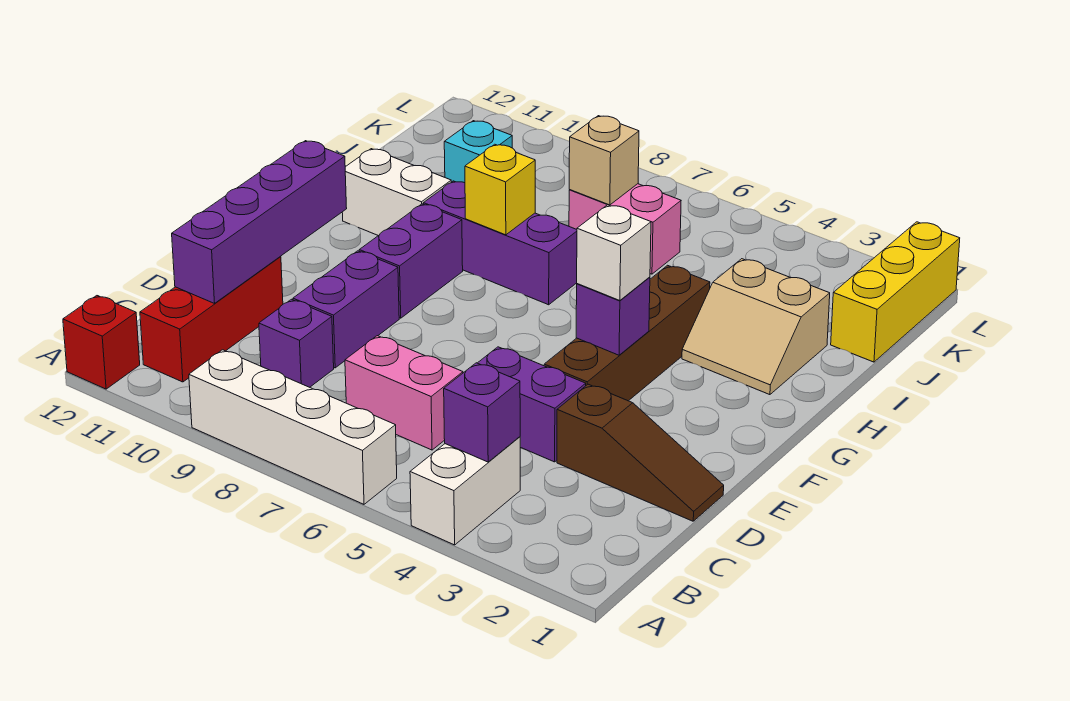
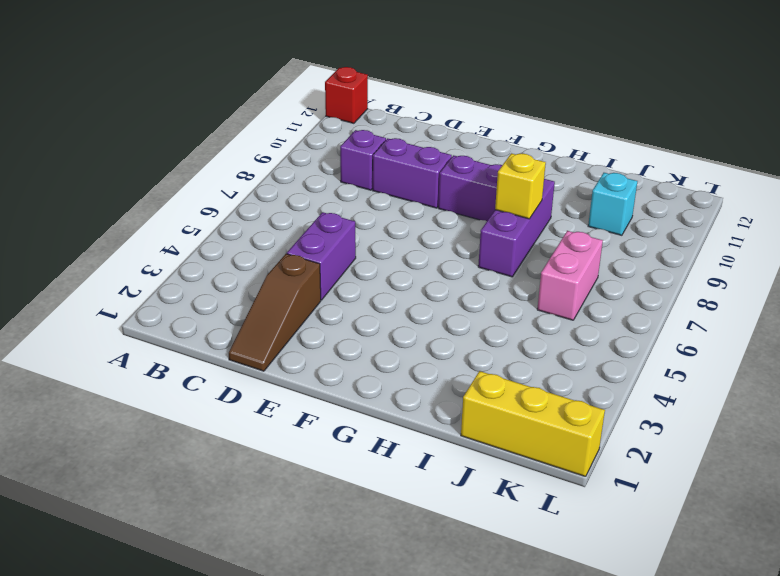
none -> white brick A4:B4 level 1
none -> white brick A6:A9 level 1
none -> red brick B11:D11 level 1

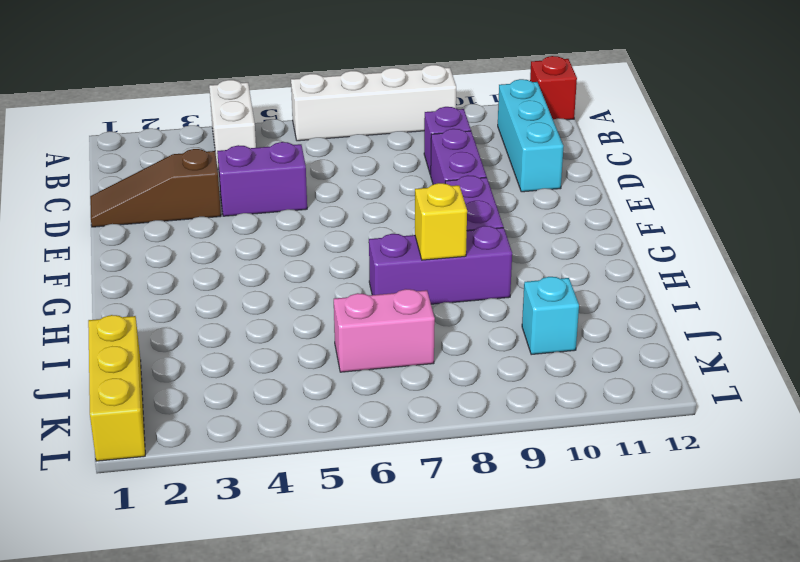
cyan brick B11:D11 level 1 -> red brick B11:D11 level 1
none -> pink brick C6:C7 level 1
none -> brown brick E4:H4 level 1
none -> tan slope H2:I3 level 1 top I

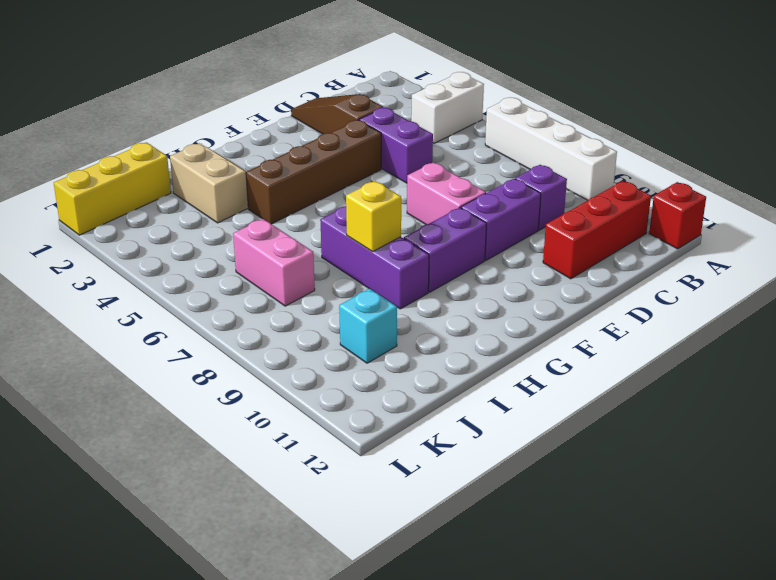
pink brick E7:E8 level 1 -> pink brick C6:C7 level 1
none -> white brick H10:H11 level 1
none -> purple brick B4 level 2
none -> purple brick C11:F11 level 2

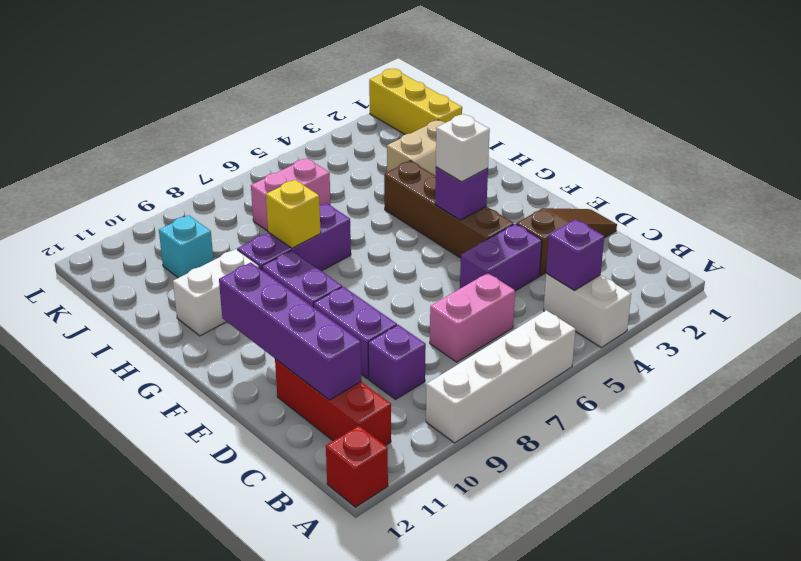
none -> tan brick J7 level 2

